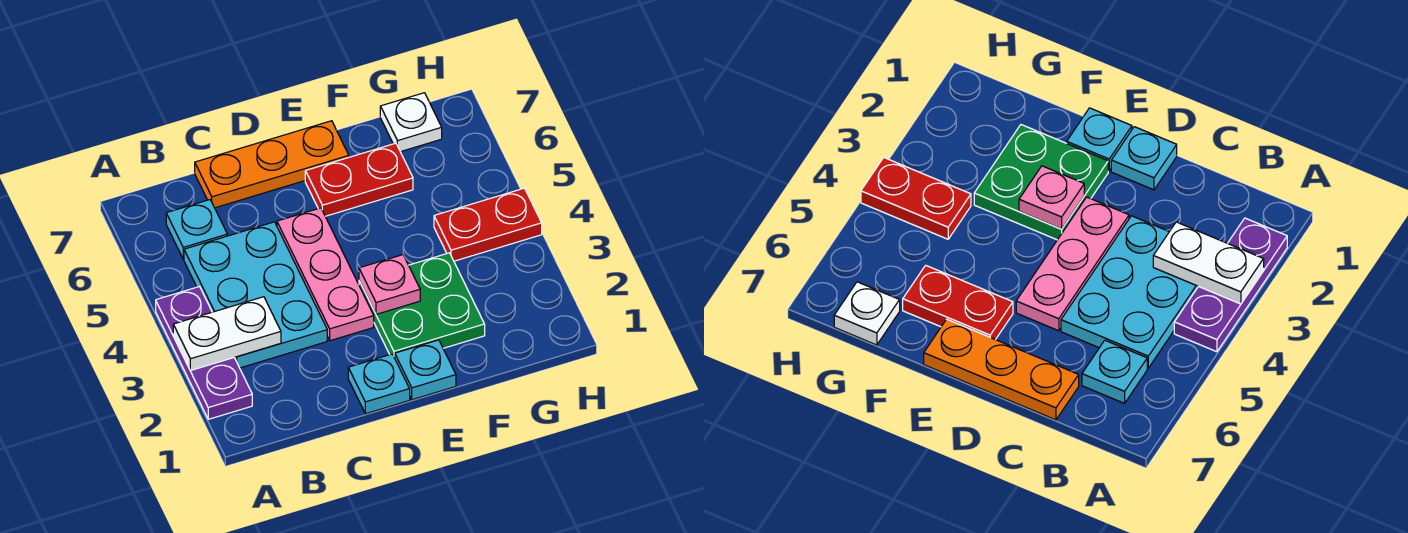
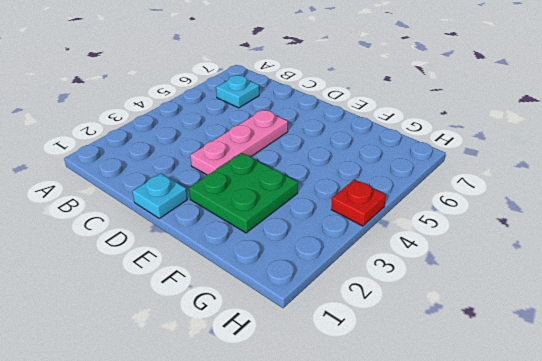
red plate H4 level 1 -> red plate G4:H4 level 1
none -> purple plate A2:A4 level 1
none -> cyan plate B3:C5 level 1
none -> orange plate C7:E7 level 1

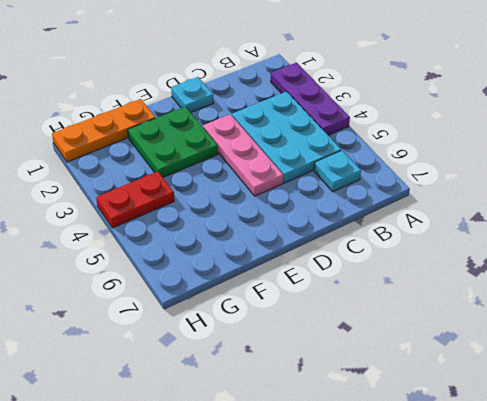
orange plate F1:H1 level 1 -> orange plate C7:E7 level 1
none -> cyan plate E1 level 1
none -> red plate E6:F6 level 1
none -> white plate G7 level 1

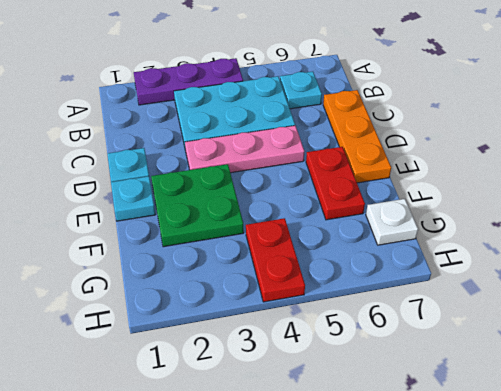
none -> white plate A3:B3 level 2
none -> pink plate E3 level 2

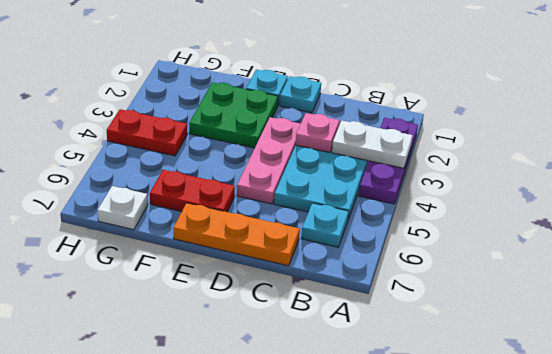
pink plate C3 level 2 -> pink plate E3 level 2

